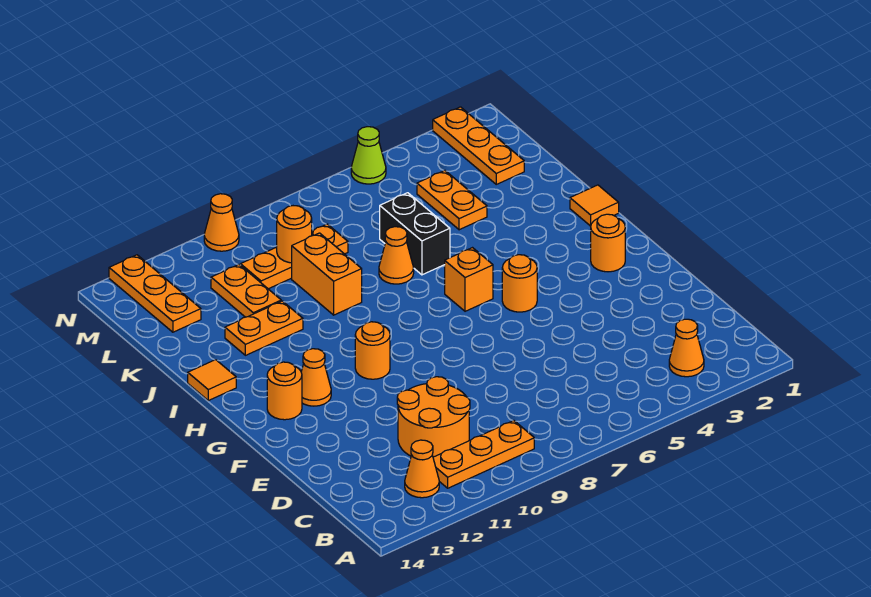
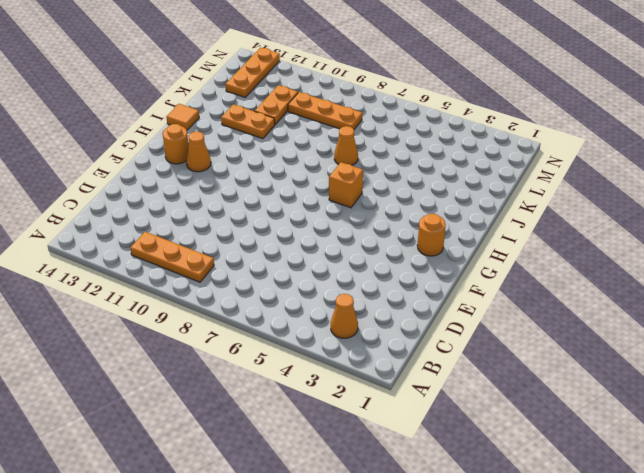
none -> orange cone B12 level 1
none -> orange round brick C10:D11 level 1
none -> orange round brick G5 level 1

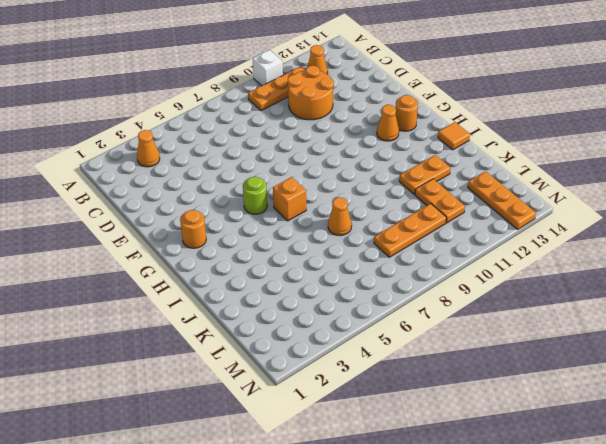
white brick A10 level 1 -> none
lime round brick G5 level 1 -> orange round brick G5 level 1
none -> orange round brick G10 level 1
none -> orange tile I1 level 1
none -> black brick J6:K6 level 1

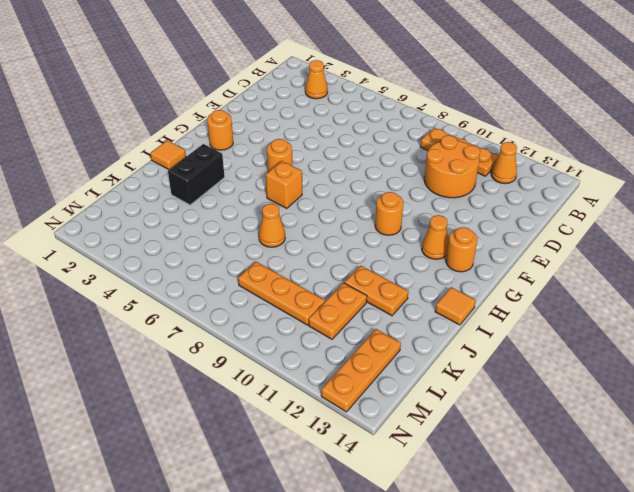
black brick I3:J3 level 1 -> black brick J6:K6 level 1
none -> orange brick J9:K9 level 1
none -> orange plate K4:L4 level 1
none -> orange plate L2:N2 level 1

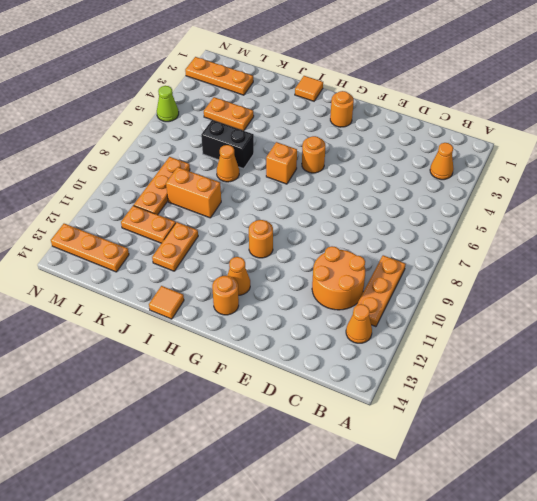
none -> orange cone N10 level 1
none -> orange round brick L9 level 2

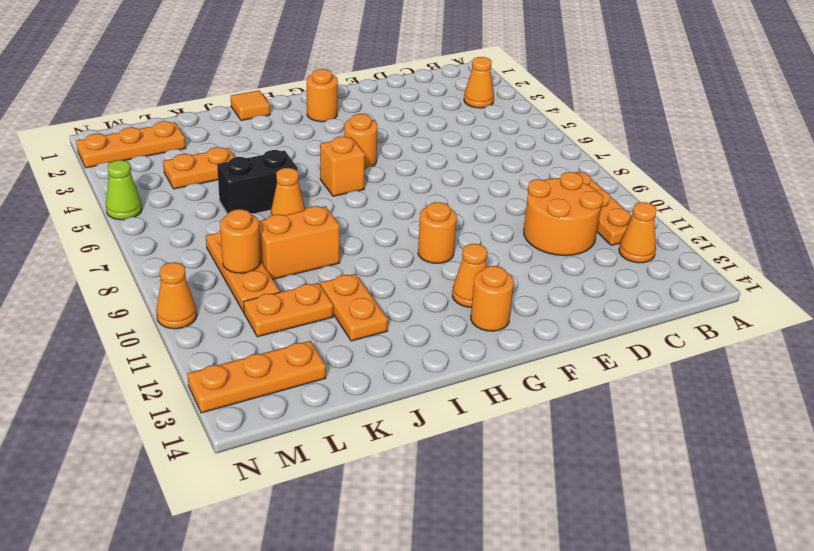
none -> orange tile I14 level 1

